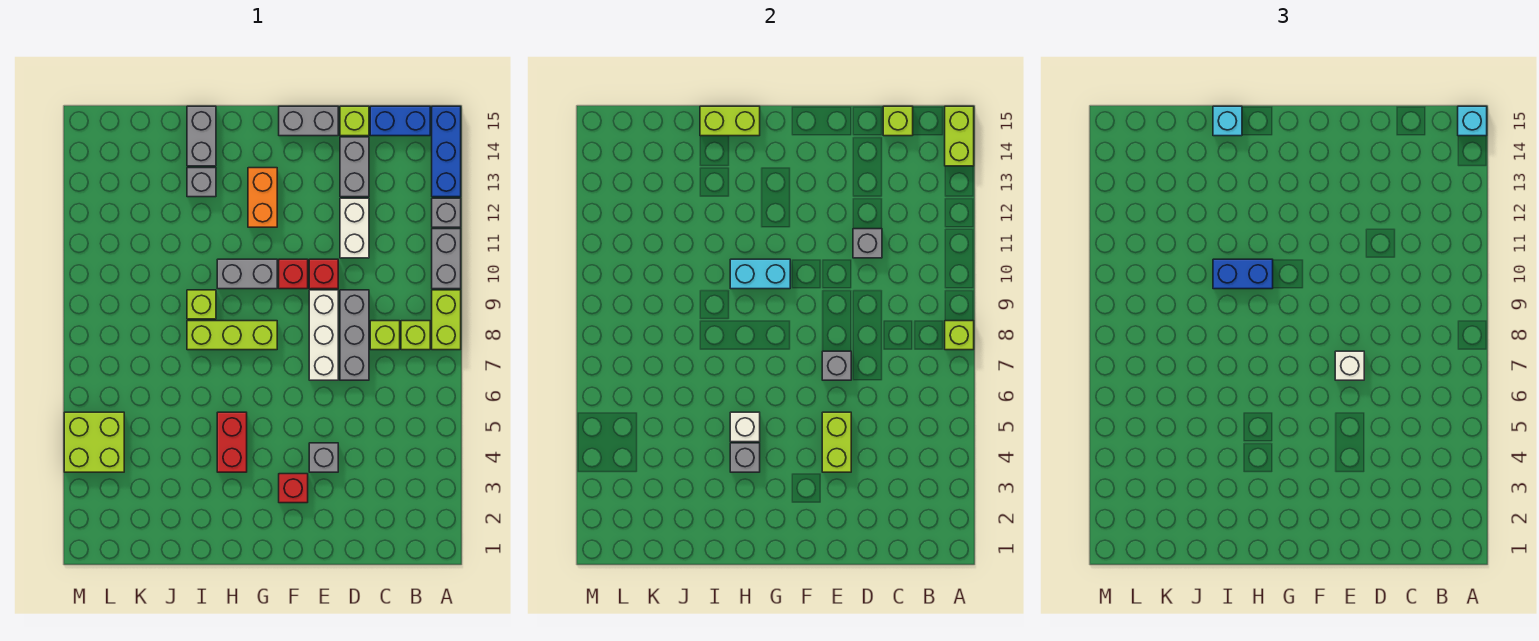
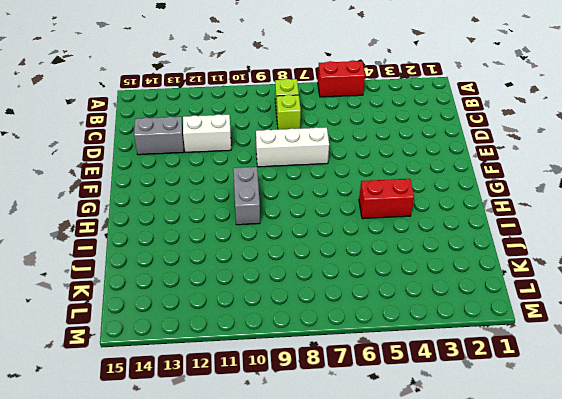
red brick A5:A6 level 1 -> none
none -> lime brick A8:A9 level 1
none -> grey brick A10:A11 level 1
none -> grey brick A12 level 1
none -> blue brick A13:A15 level 1

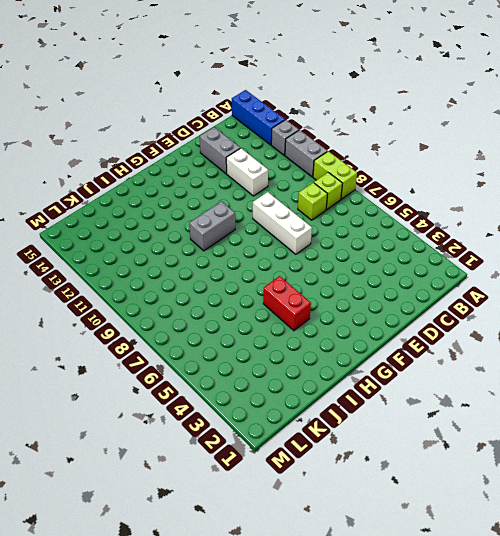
none -> blue brick B15:C15 level 1
none -> grey brick D7:D9 level 1
none -> lime brick D15 level 1
none -> grey brick E4 level 1

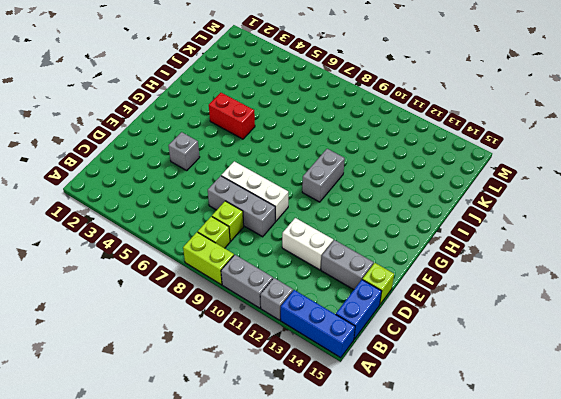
none -> red brick E10 level 1
none -> grey brick E15:F15 level 1
none -> red brick F3 level 1
none -> red brick F10 level 1

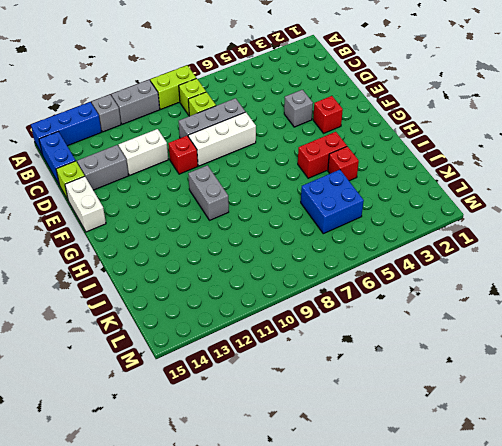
white brick E15:F15 level 1 -> grey brick E15:F15 level 1
red brick I4 level 1 -> red brick F10 level 1
blue brick J5:K6 level 1 -> none
none -> lime brick G8:I8 level 1
none -> orange brick G12:G13 level 1
none -> lime brick I9 level 1
none -> grey brick I13 level 1

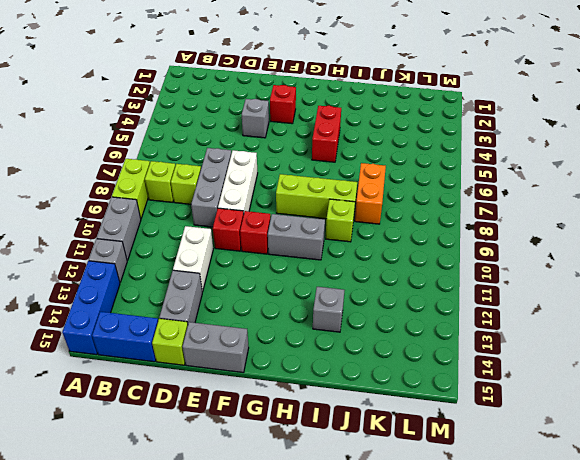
orange brick J7:J8 level 1 -> orange brick G12:G13 level 1
none -> grey brick I14:I15 level 1
none -> lime brick L4:M5 level 1
none -> lime brick A8 level 2
none -> lime brick A14:A15 level 2

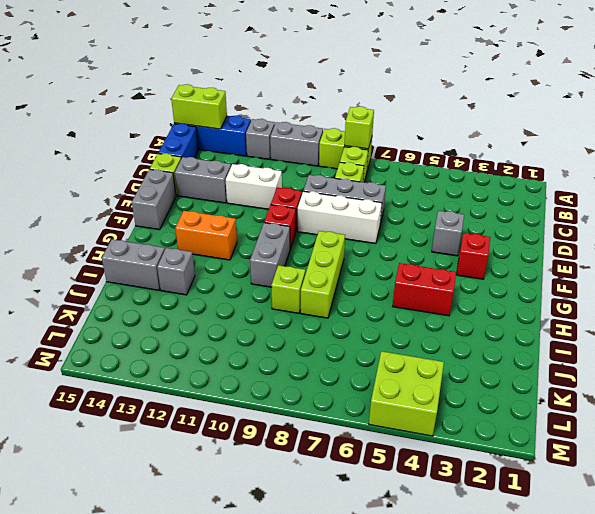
none -> lime brick C15 level 2
none -> grey brick D11 level 2
none -> lime brick E4:E5 level 2
none -> grey brick E7 level 2

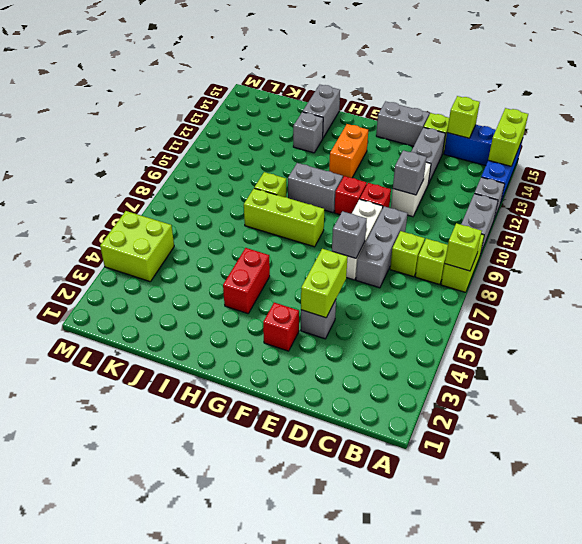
none -> cyan brick G10:H10 level 2
none -> grey brick H4 level 2
none -> white brick H5 level 2
none -> lime brick H15:I15 level 2

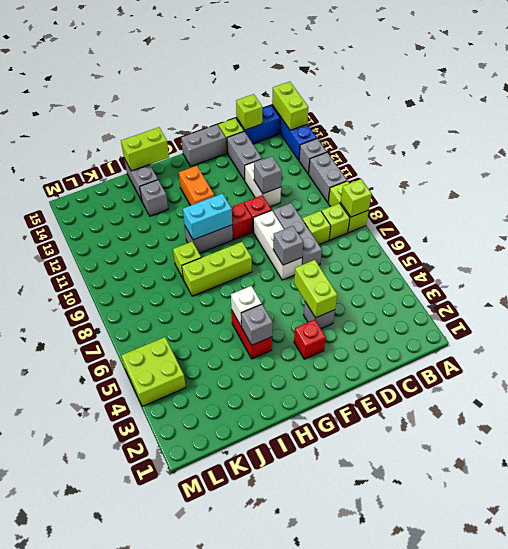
none -> cyan brick A15 level 3
none -> white brick E7 level 3
none -> blue brick H10:I10 level 3
none -> cyan brick I15 level 3

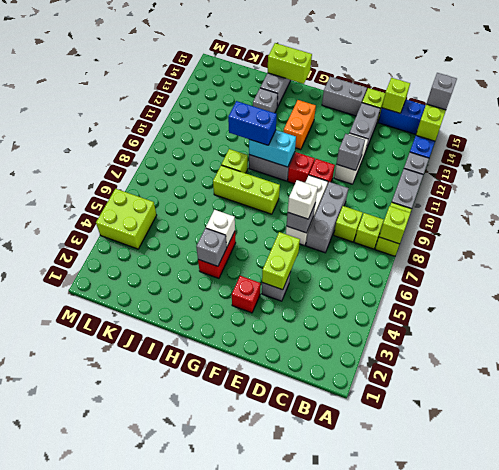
grey brick A15 level 3 -> cyan brick A15 level 3
none -> cyan brick I15 level 3

